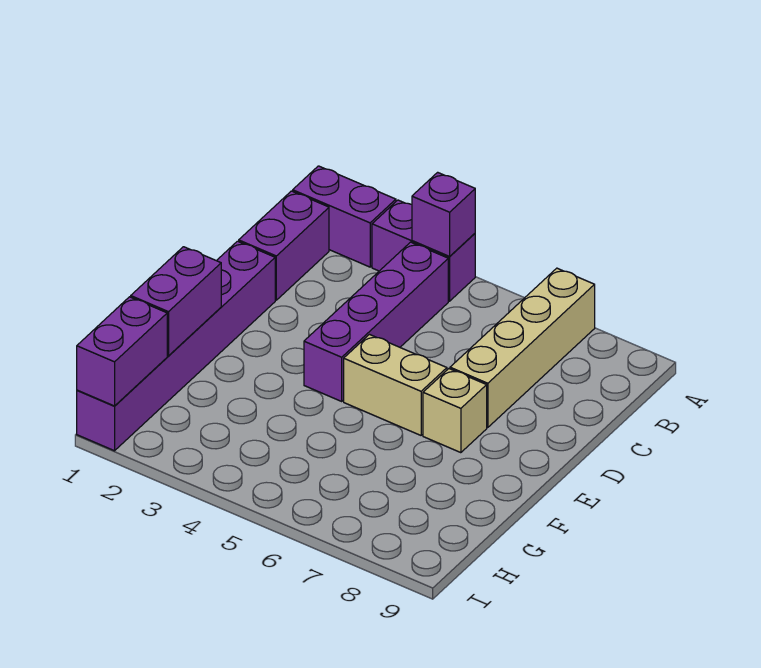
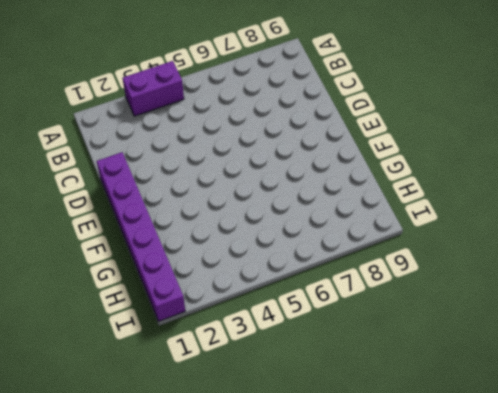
none -> purple brick A1:A2 level 1
none -> tan brick A7:D7 level 1

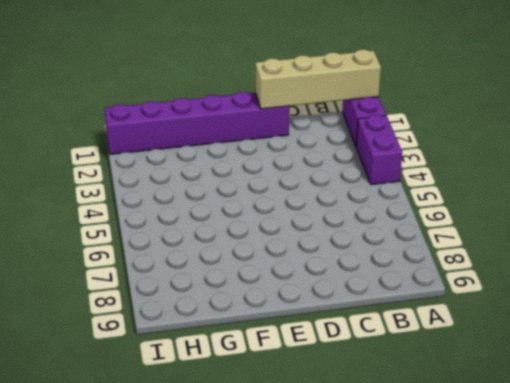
tan brick A1:D1 level 2 -> tan brick A7:D7 level 1
none -> purple brick B1:C1 level 1
none -> purple brick B4:E4 level 1

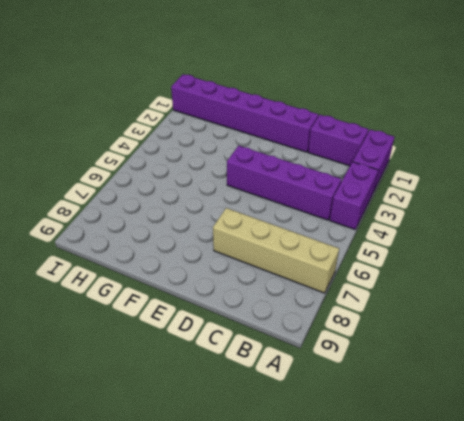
none -> tan brick E5:E6 level 1
none -> tan brick E7 level 1

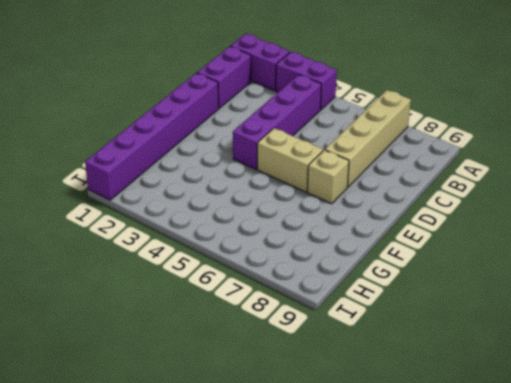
none -> purple brick A4 level 2
none -> purple brick F1:G1 level 2

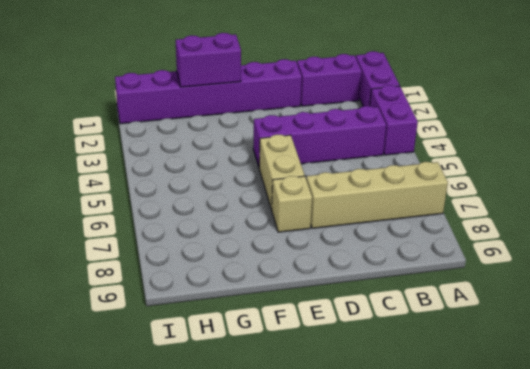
none -> purple brick A4 level 2
none -> purple brick H1:I1 level 2

